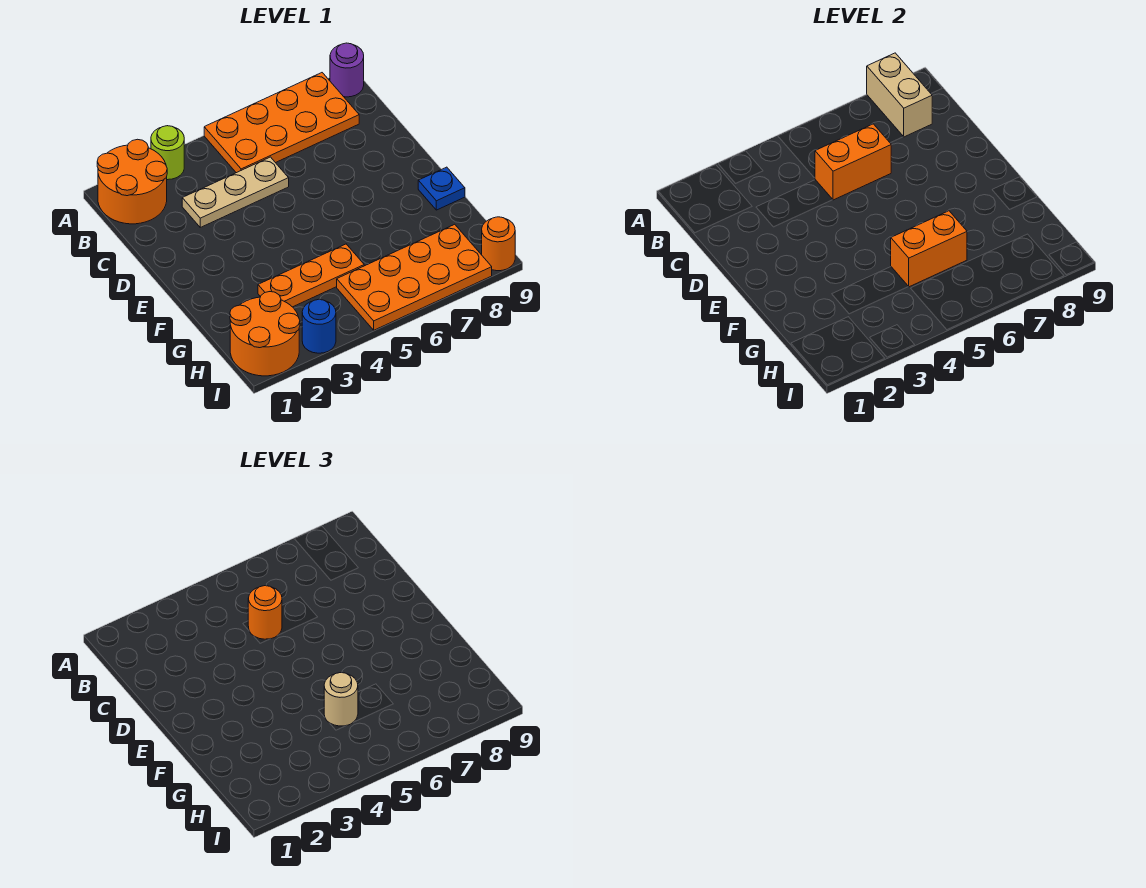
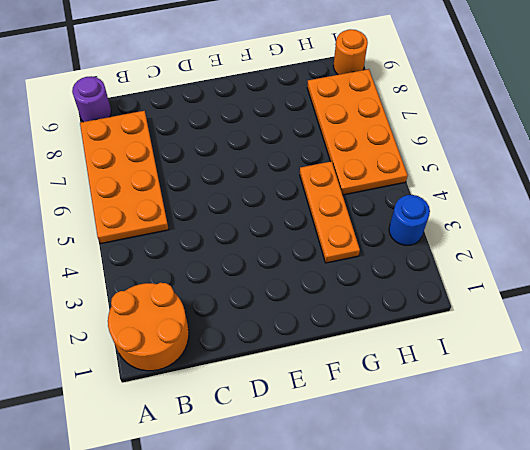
none -> lime round brick A3 level 1
none -> tan plate C3:C5 level 1
none -> blue plate F9 level 1

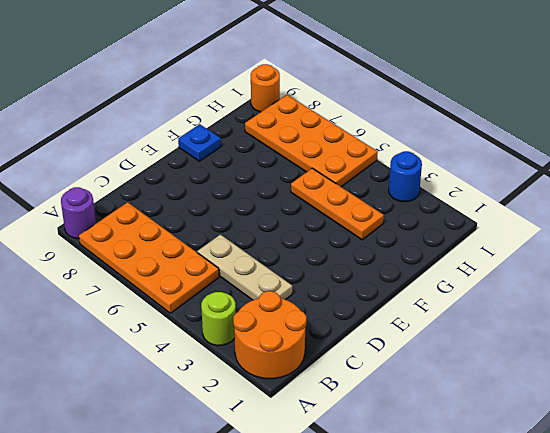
none -> orange round brick H1:I2 level 1
none -> tan brick A8:B8 level 2
none -> orange brick C5:C6 level 2

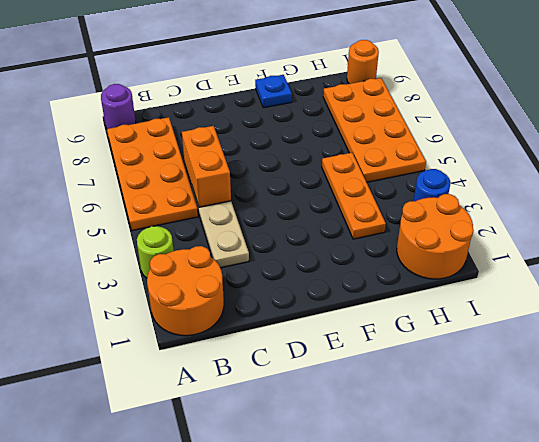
none -> tan brick A8:B8 level 2
none -> orange brick G5:G6 level 2
none -> orange round brick C5 level 3

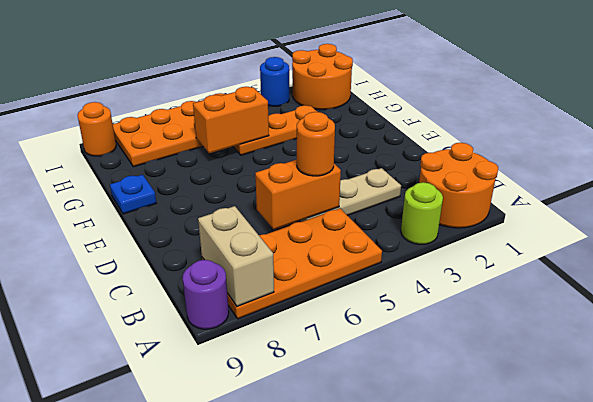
none -> tan round brick G5 level 3

